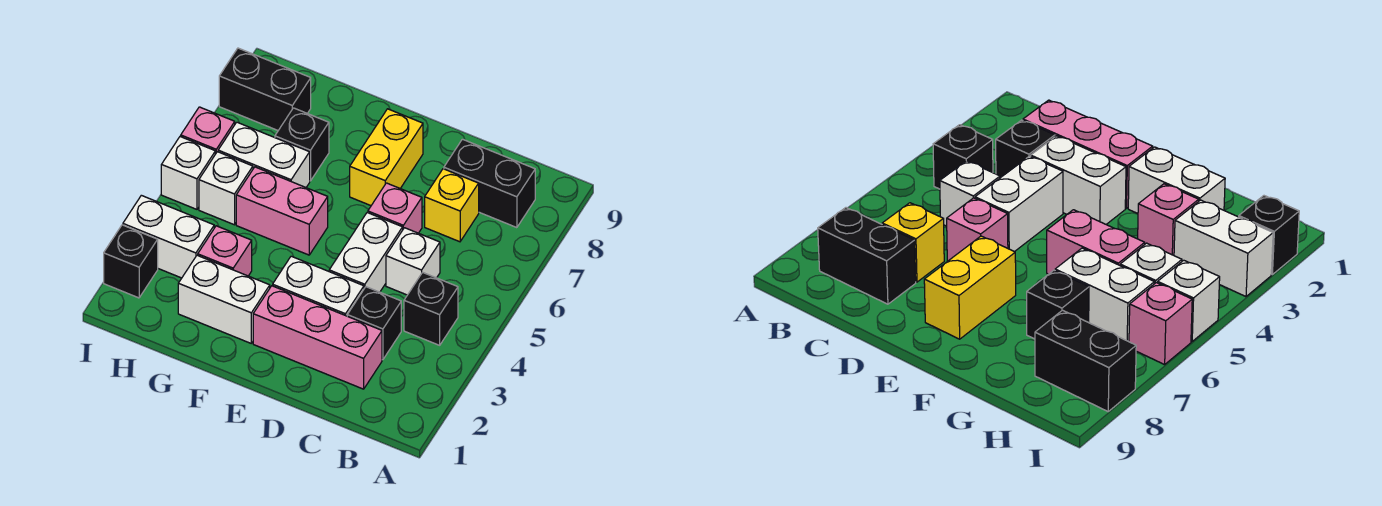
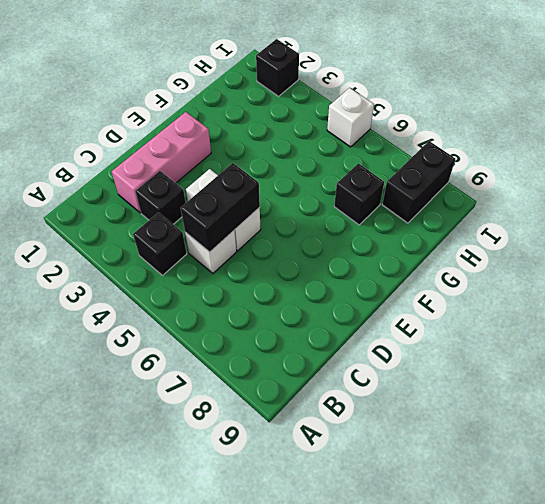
black brick C5:D5 level 2 -> black brick B8:C8 level 1
none -> yellow brick C7 level 1
none -> white brick D3:E3 level 1
none -> pink brick D6 level 1

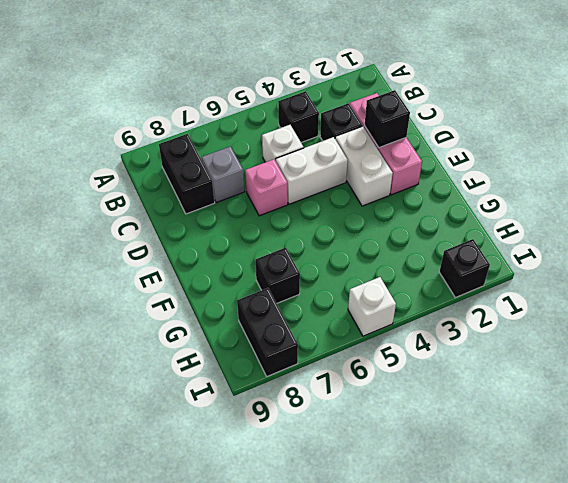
grey brick C7 level 1 -> yellow brick C7 level 1
black brick D2 level 2 -> none
none -> yellow brick E7:E8 level 1
none -> white brick F2:G2 level 1
none -> pink brick F5:G5 level 1

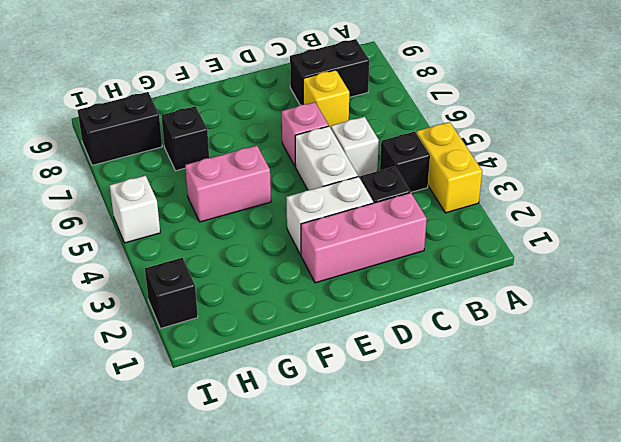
yellow brick A3:A4 level 1 -> yellow brick E7:E8 level 1
none -> white brick F2:G2 level 1
none -> pink brick G3 level 1
none -> white brick G6:H6 level 1

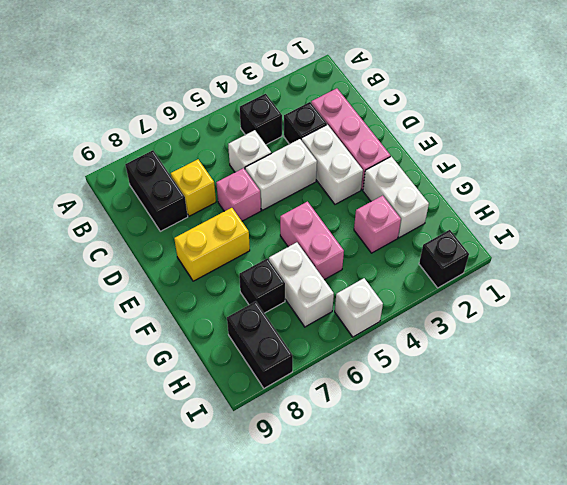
none -> white brick H3:I3 level 1
none -> white brick H5 level 1
none -> pink brick I6 level 1

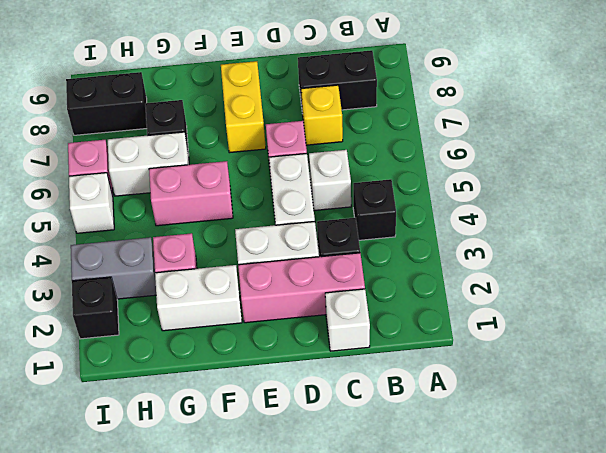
white brick C1 level 1 -> white brick H5 level 1
grey brick H3:I3 level 1 -> white brick H3:I3 level 1

